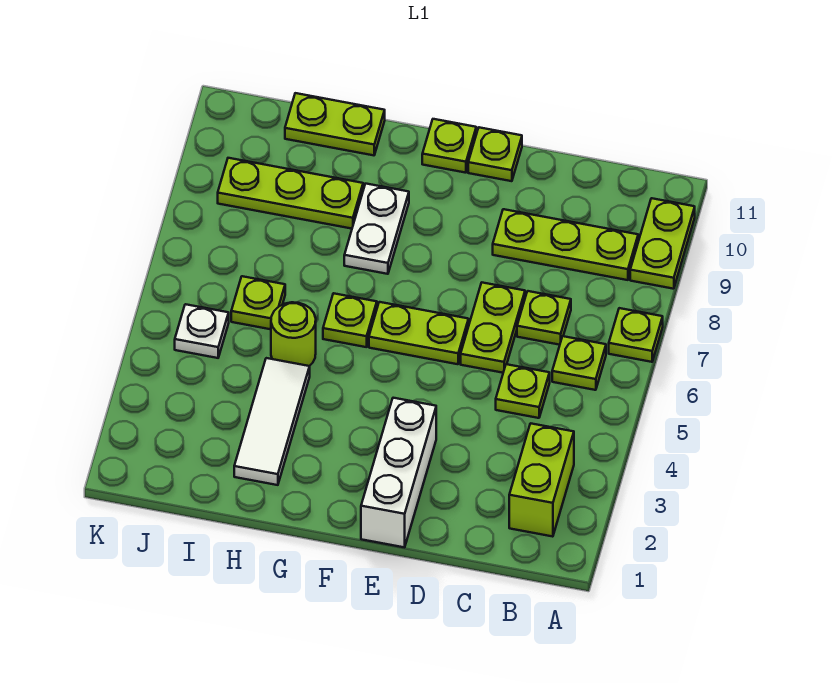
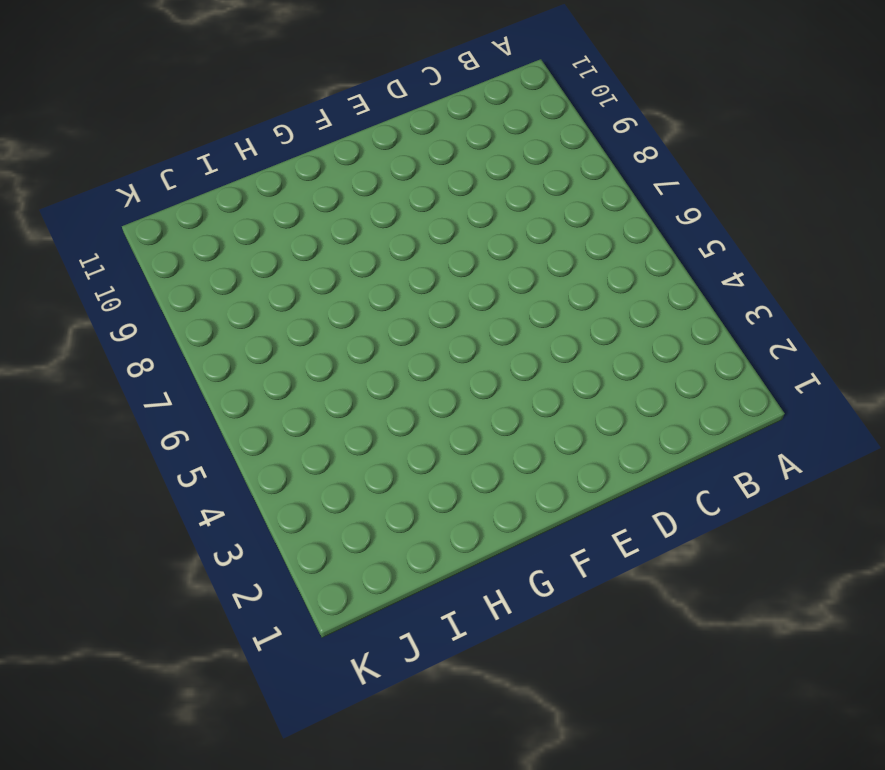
none -> lime plate A7 level 1
none -> lime plate A9:A10 level 1
none -> lime brick B2:B3 level 1

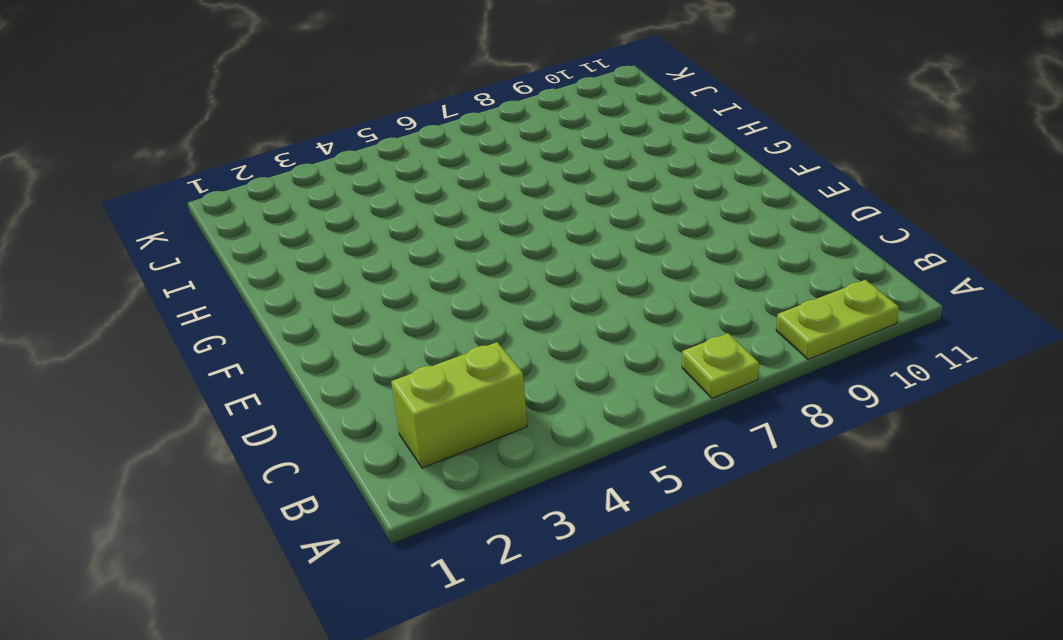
none -> lime plate B6 level 1
none -> lime plate B9:D9 level 1
none -> lime plate C5 level 1

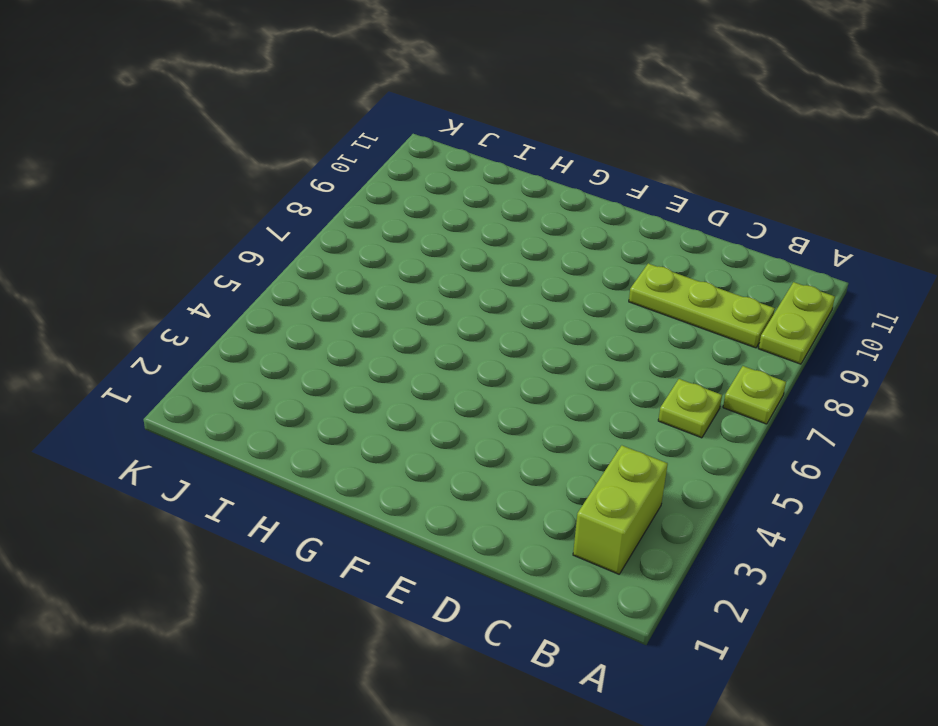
none -> lime plate C5 level 1
none -> lime plate C7 level 1
none -> lime plate D6:D7 level 1

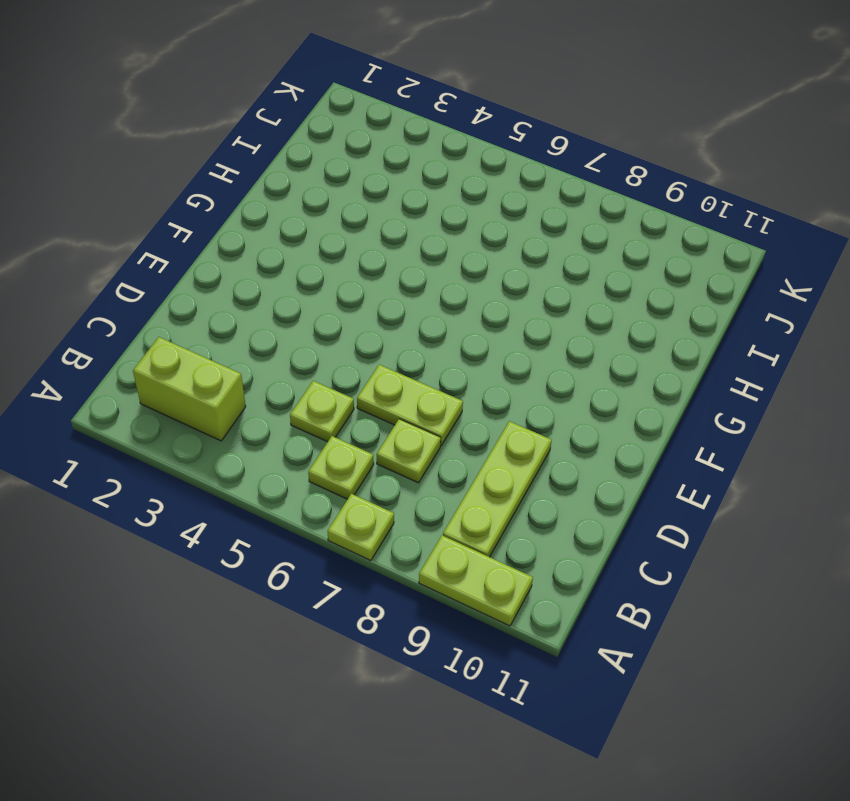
none -> white brick E1:E3 level 1
none -> lime plate E6:F6 level 1
none -> lime plate E11 level 1

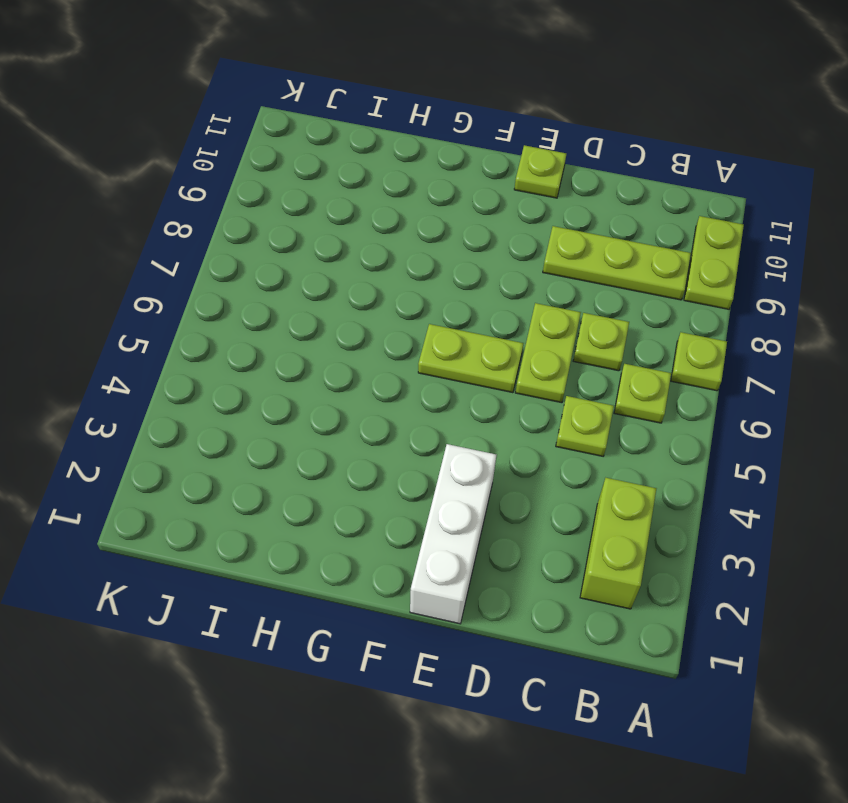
none -> lime plate F11 level 1
none -> lime plate G6 level 1
none -> white plate G8:G9 level 1

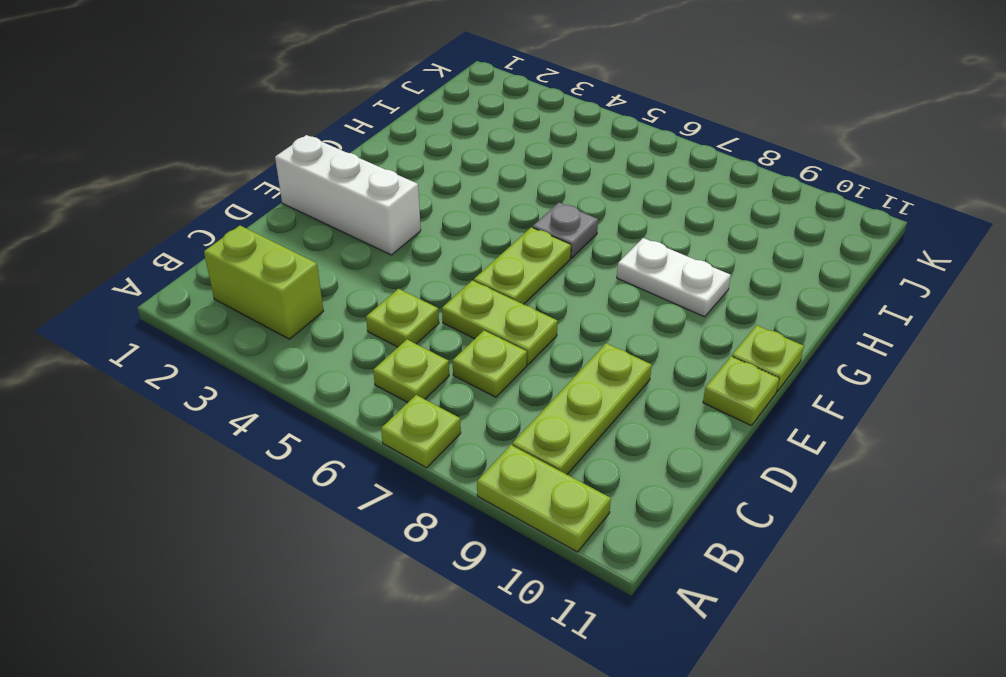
grey plate G6 level 1 -> lime plate G6 level 1
none -> white tile H2:H4 level 1
none -> lime round brick H5 level 1
none -> lime plate H9:J9 level 1

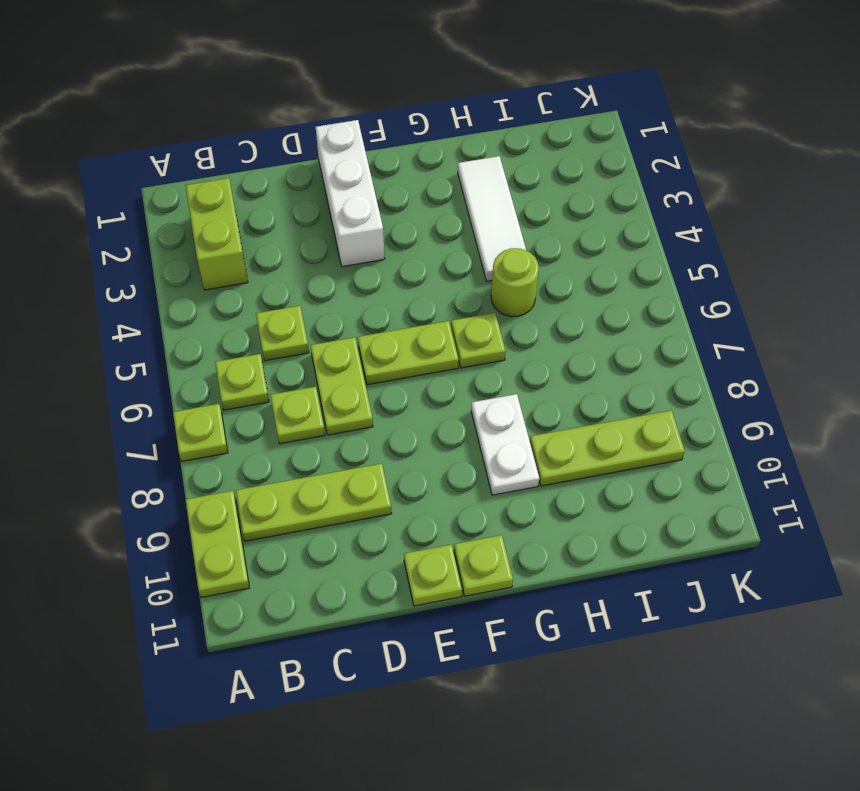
none -> lime plate H11:I11 level 1
none -> lime plate I6 level 1
none -> white plate J5 level 1

